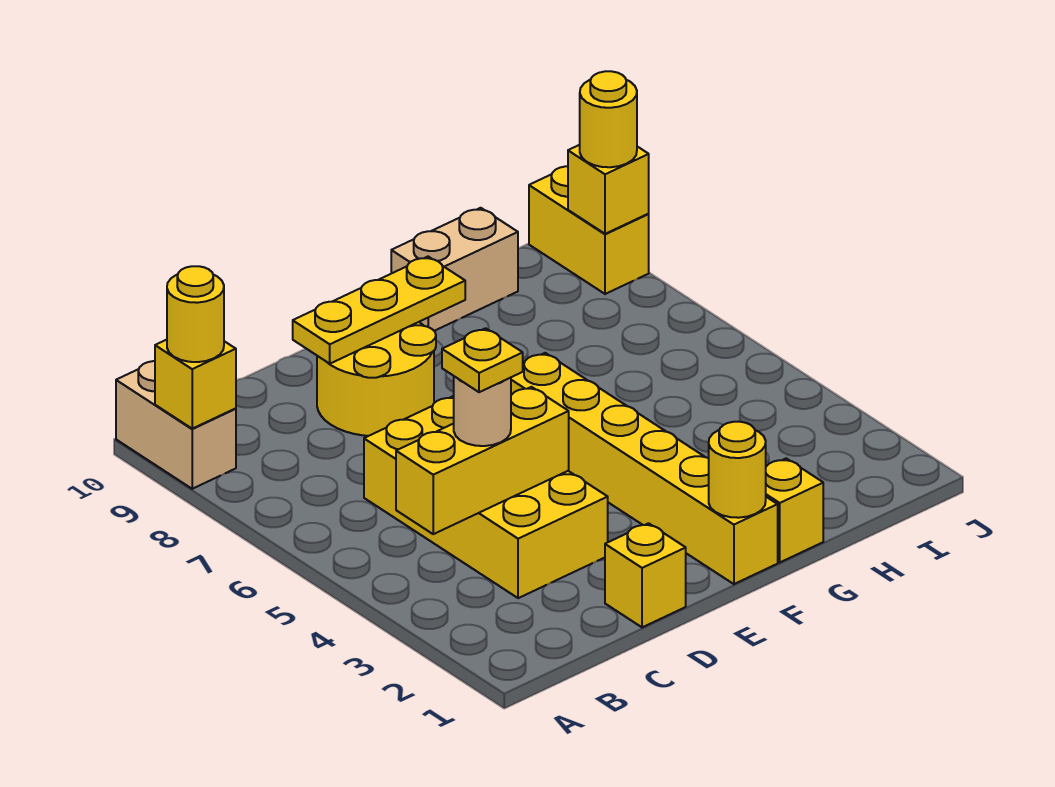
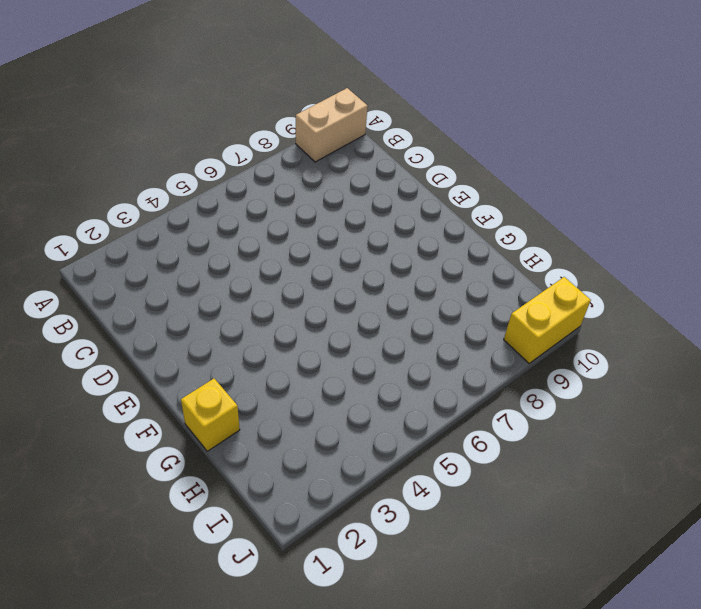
none -> yellow brick C3:D6 level 1
none -> yellow brick D1 level 1
none -> yellow round brick D8:E9 level 1

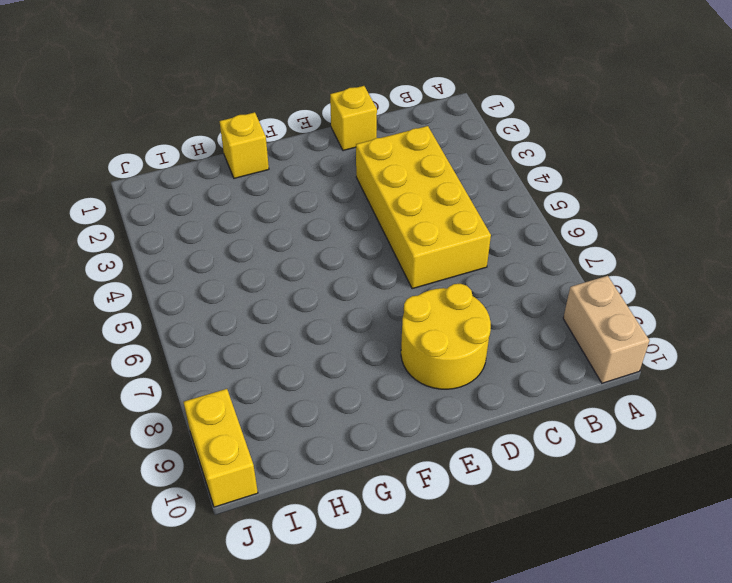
none -> yellow brick F1:F6 level 1
none -> tan brick G10:H10 level 1
none -> yellow brick A9 level 2

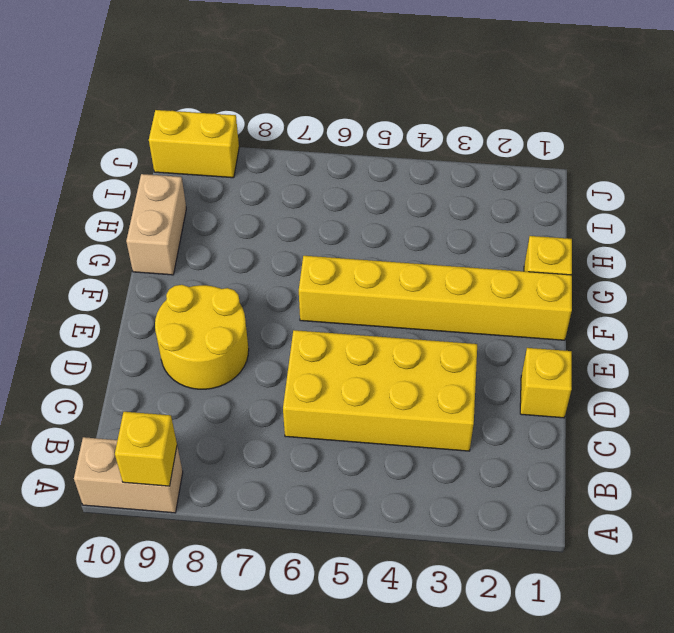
none -> yellow brick B4:D4 level 2
none -> yellow plate D9:F9 level 2
none -> yellow round brick F1 level 2

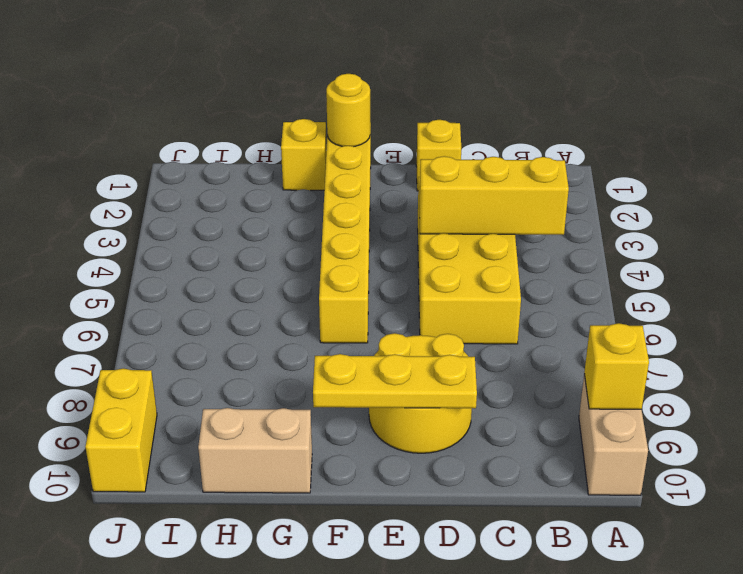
none -> yellow brick J9 level 2
none -> yellow round brick A9 level 3
none -> tan round brick C4 level 3

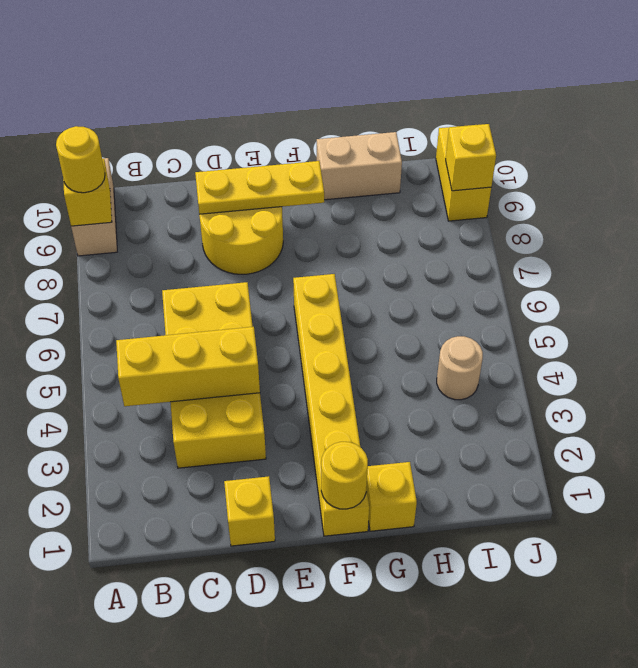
tan round brick I4 level 1 -> tan round brick C4 level 3
none -> yellow round brick J9 level 3
none -> yellow plate C4 level 4

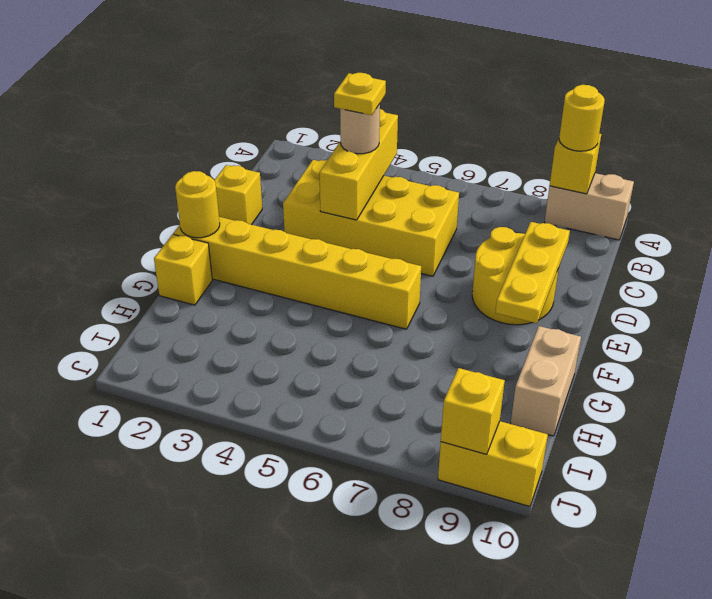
none -> yellow round brick J9 level 3

